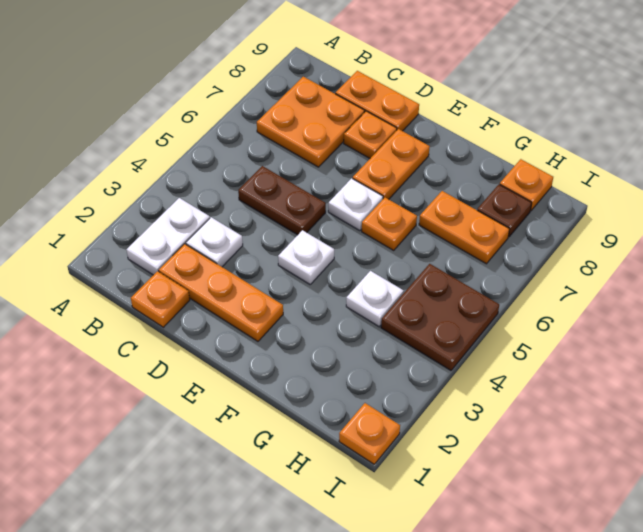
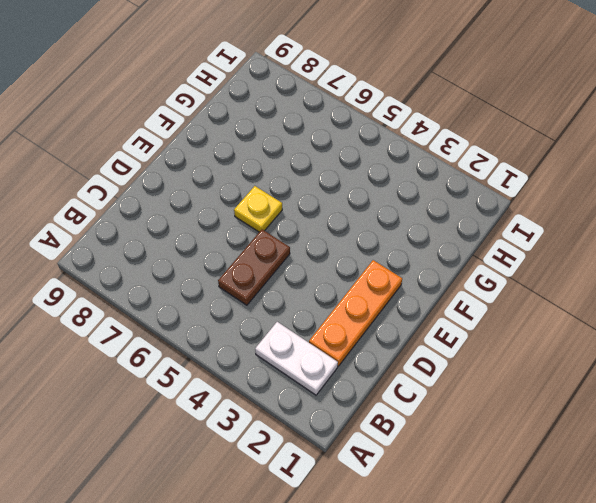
yellow plate E6 level 1 -> white plate E6 level 1
none -> orange plate B7:C8 level 1
none -> orange plate C1 level 1
none -> white plate C3 level 1

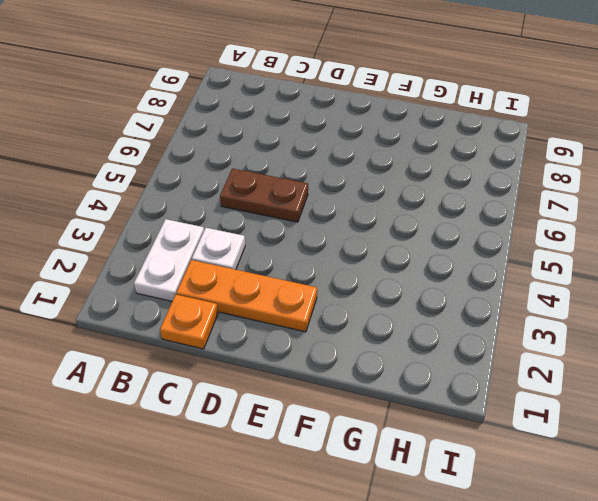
none -> orange plate B7:C8 level 1
none -> orange plate C9:D9 level 1
none -> orange plate D8 level 1

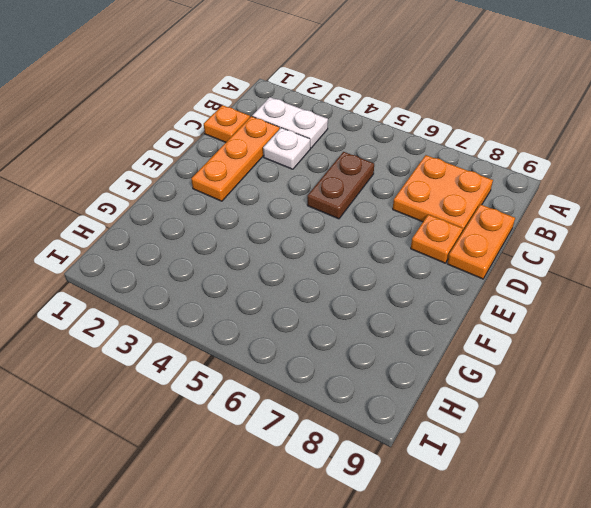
none -> white plate E4 level 1
none -> white plate E6 level 1
none -> orange plate E7:E8 level 1

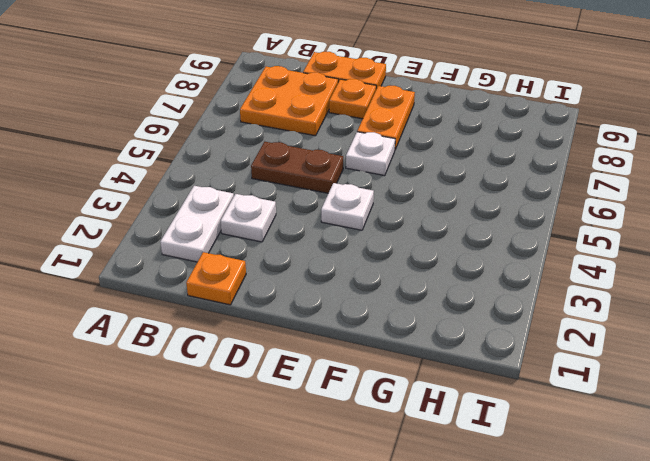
none -> orange plate C2:E2 level 1
none -> orange plate F6 level 1
none -> white plate G4 level 1

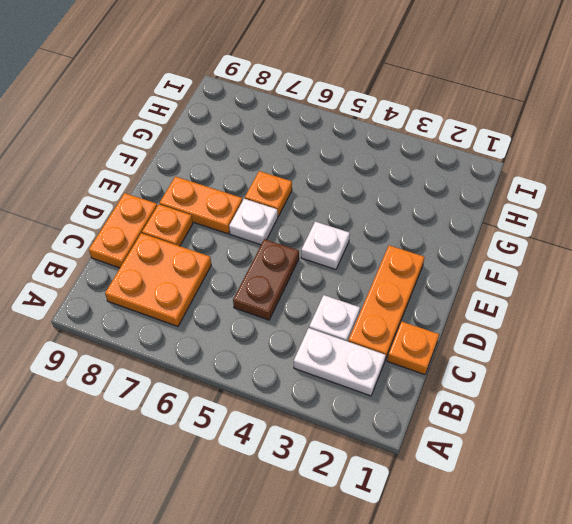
none -> white plate G4 level 1
none -> orange plate G7:H7 level 1
none -> brown plate H4:I5 level 1

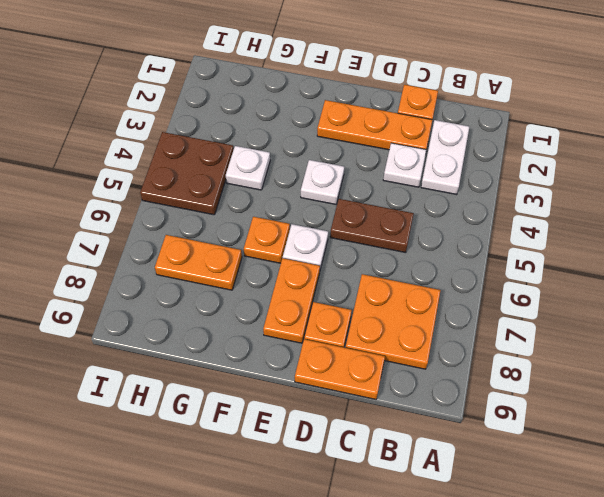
none -> brown plate H8 level 1
none -> orange plate H9 level 1
none -> orange plate I1 level 1

